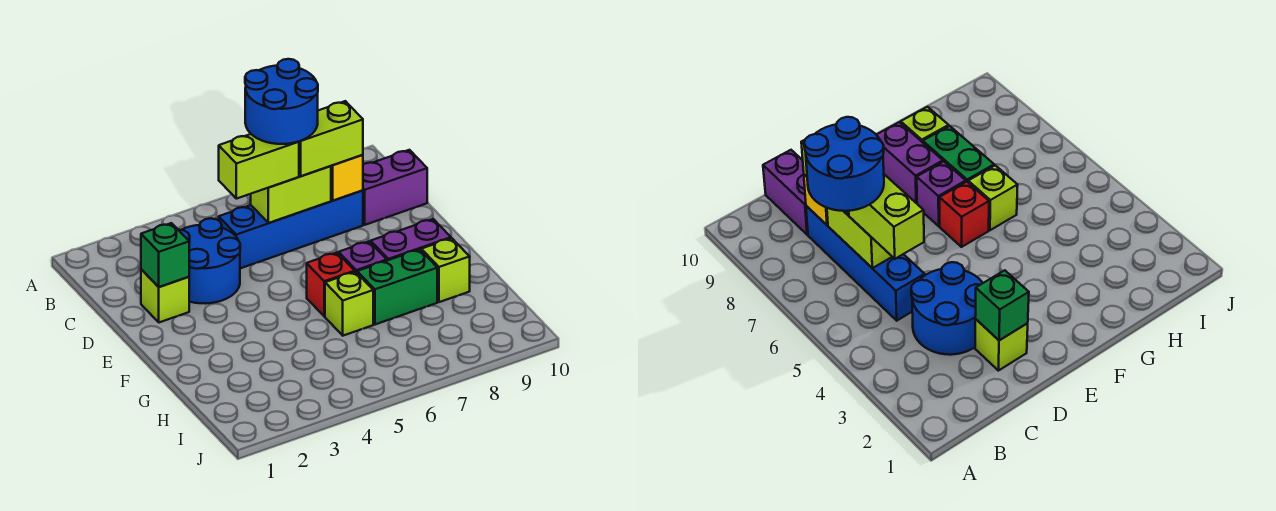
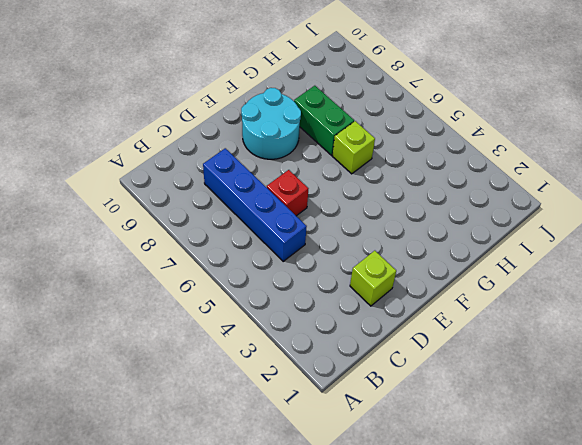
red brick D6 level 1 -> red brick F6 level 1
cyan round brick E8:F9 level 1 -> purple brick F8:F9 level 1
none -> blue round brick C3:D4 level 1
none -> purple brick C9:C10 level 1
none -> purple brick F7 level 1

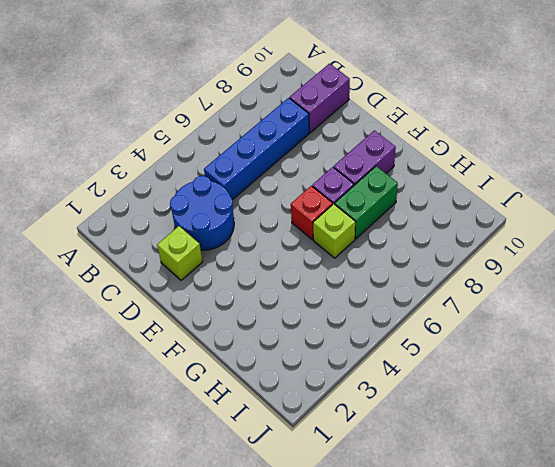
none -> lime brick G9 level 1
none -> lime brick C6:C7 level 2
none -> yellow brick C8 level 2

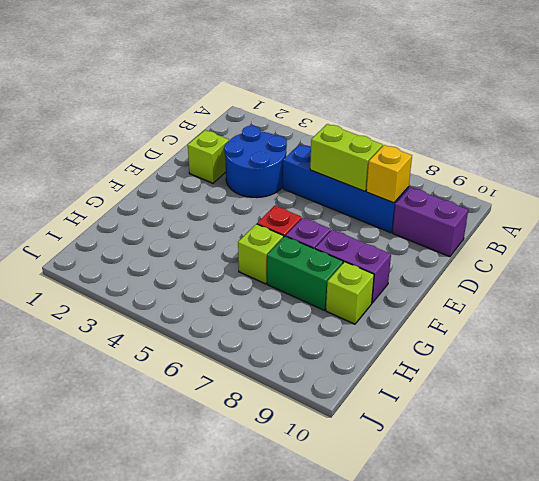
none -> green brick D2 level 2
none -> lime brick C5:C6 level 3
none -> lime brick C7:C8 level 3

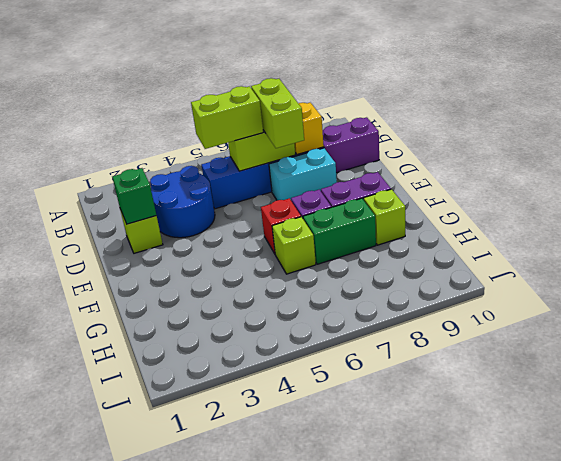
lime brick C7:D7 level 3 -> lime brick C7:C8 level 3
cyan brick D7:D8 level 1 -> none
none -> blue round brick B6:C7 level 4

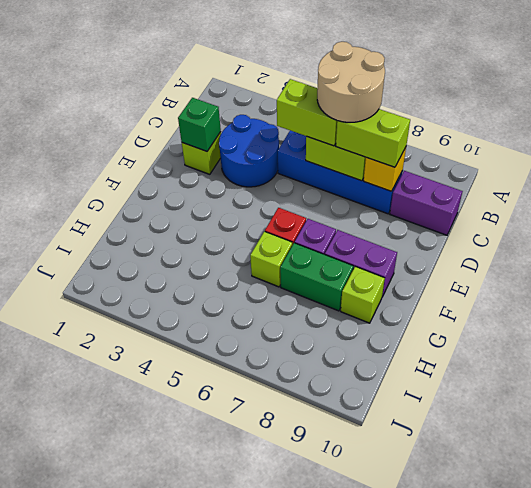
tan round brick B6:C7 level 4 -> blue round brick B6:C7 level 4

